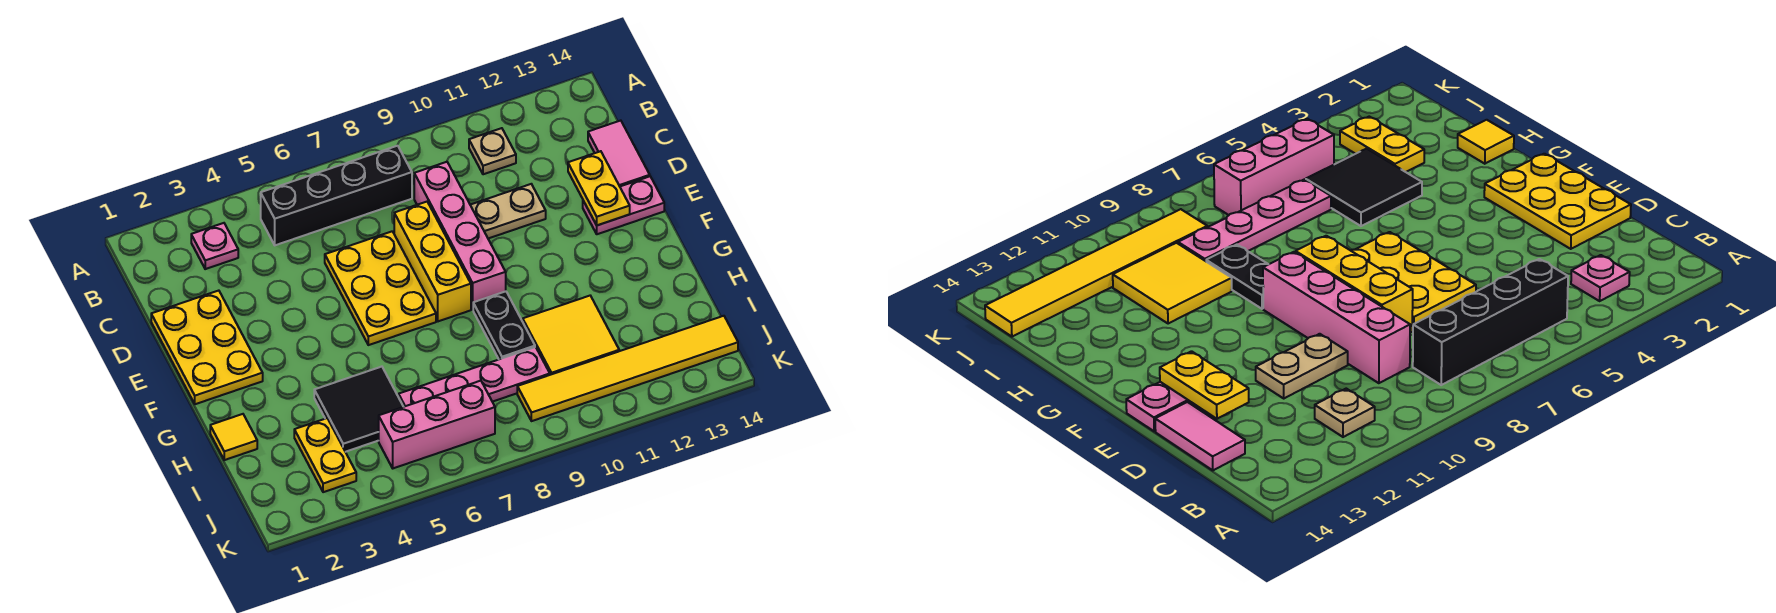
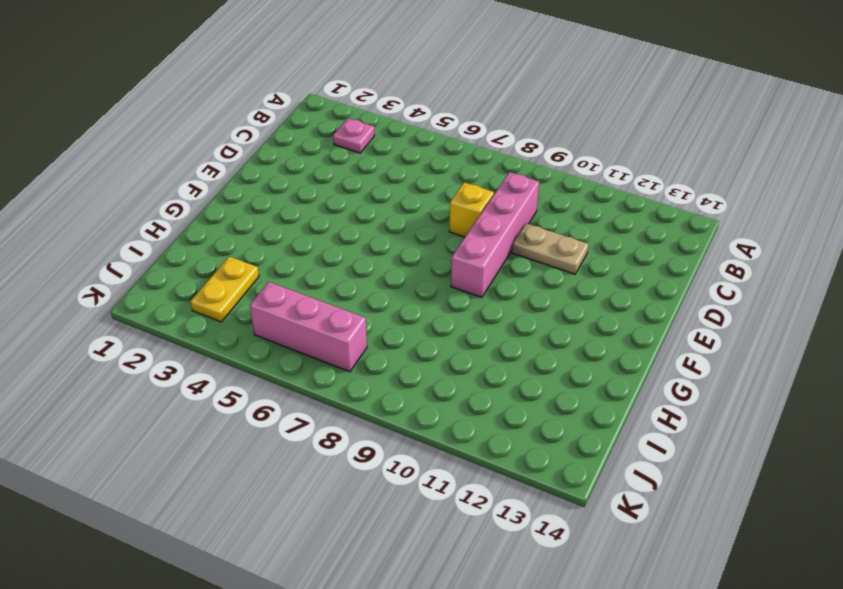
yellow brick D8 level 1 -> yellow brick D8:F8 level 1
none -> black brick B5:B8 level 1
none -> tan plate B11 level 1
none -> pink tile C14:D14 level 1

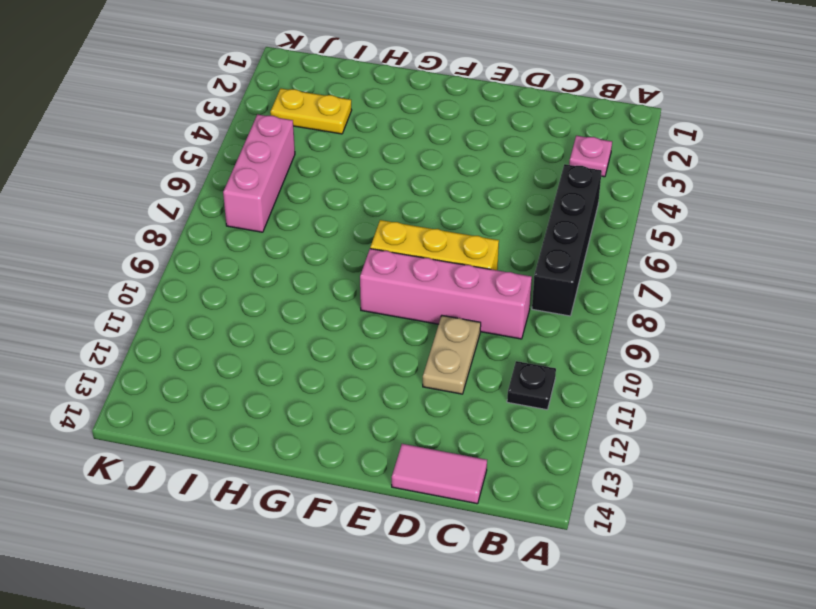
black plate B11 level 1 -> tan plate B11 level 1
none -> yellow plate D1:F2 level 1
none -> yellow plate D6:F7 level 1
none -> pink plate E13:E14 level 1

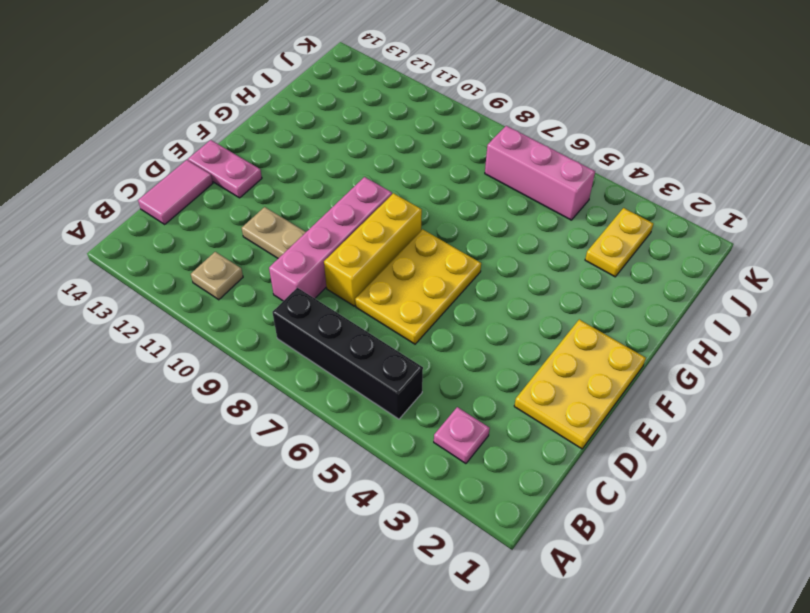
none -> black plate G9:H9 level 1
none -> yellow tile H1 level 1
none -> black tile H4:I5 level 1

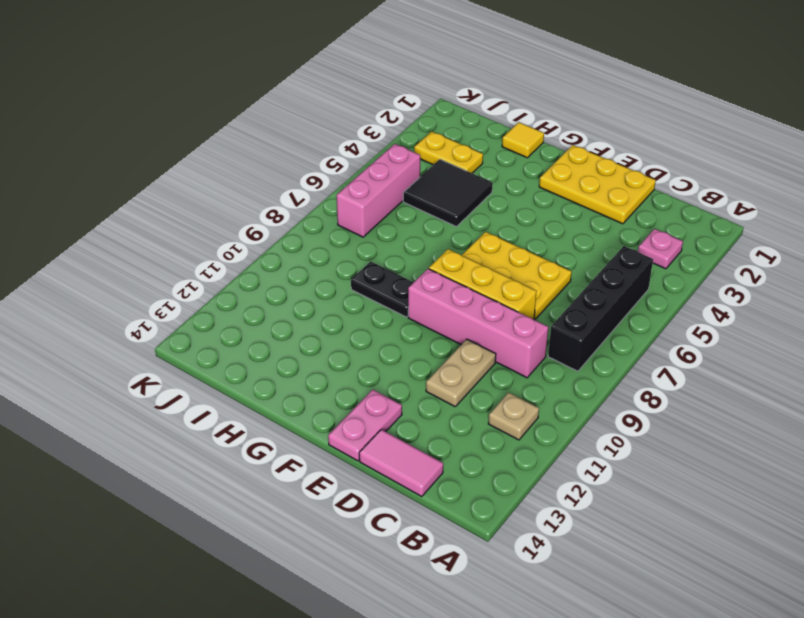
none -> yellow tile H10:I11 level 1
none -> pink plate I6:I9 level 1
none -> yellow tile J9:J14 level 1

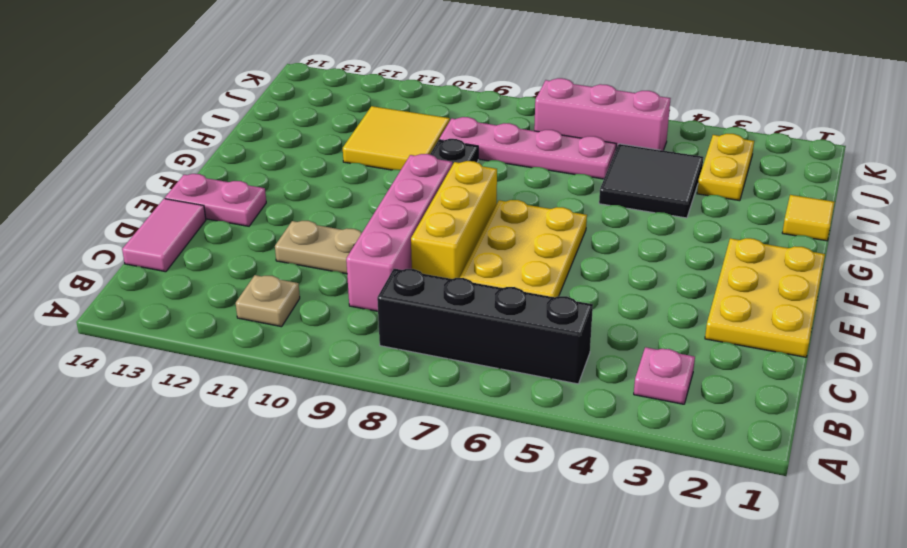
none -> yellow tile J9:J14 level 1
none -> yellow plate D13:E13 level 2

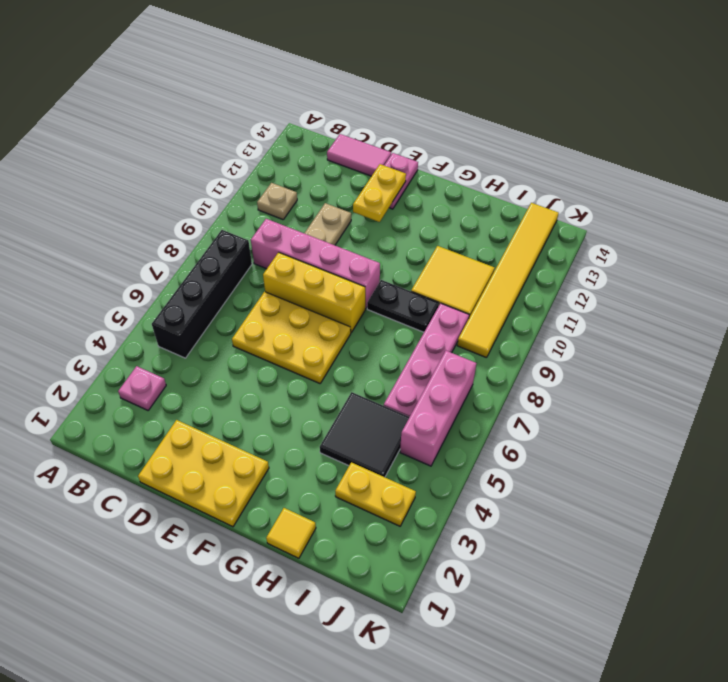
yellow plate E12:E13 level 2 -> yellow plate D13:E13 level 2

